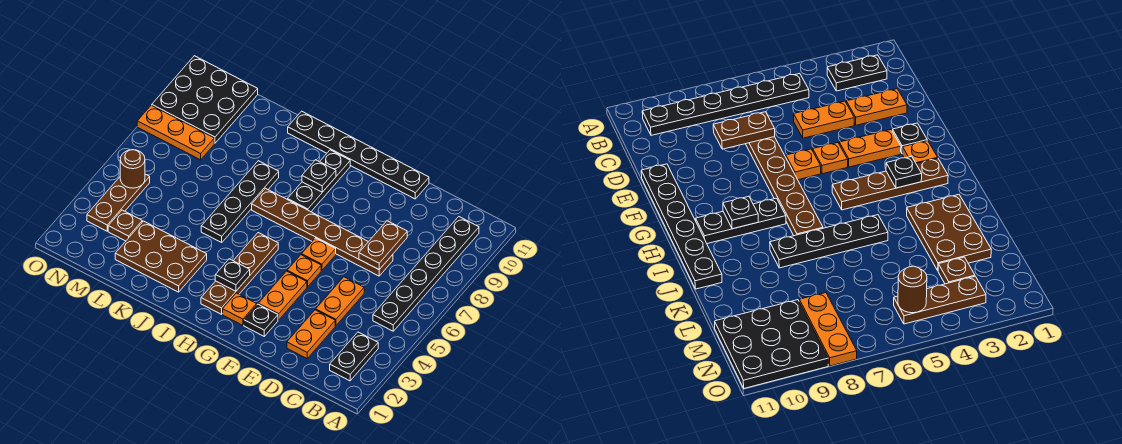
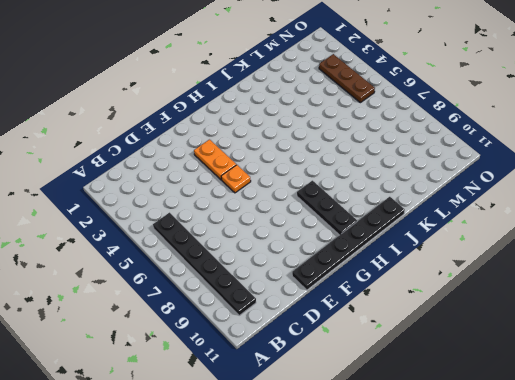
none -> black plate B2:B3 level 1
none -> orange plate D2:D3 level 1
none -> orange plate D4:D5 level 1

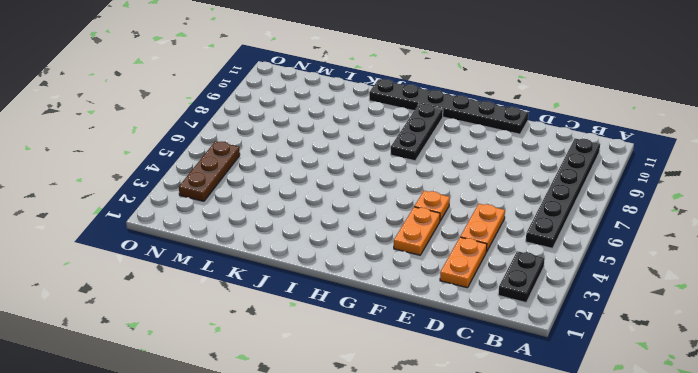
none -> brown plate D7:I7 level 1
none -> black plate F2 level 1
none -> orange plate F6 level 1

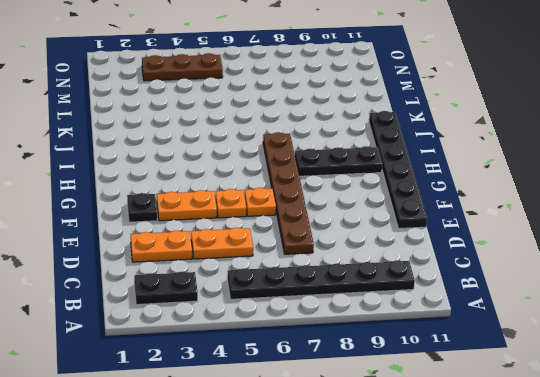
none -> orange plate G2 level 1
none -> brown plate H2:H5 level 1
none -> brown plate J2:L3 level 1

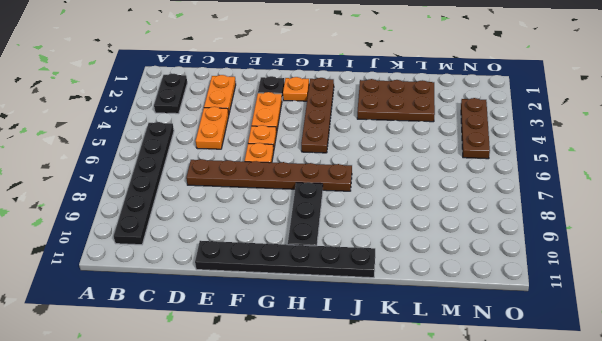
none -> black plate J5:J8 level 1
none -> brown plate M3 level 1
none -> orange plate M8:O8 level 1

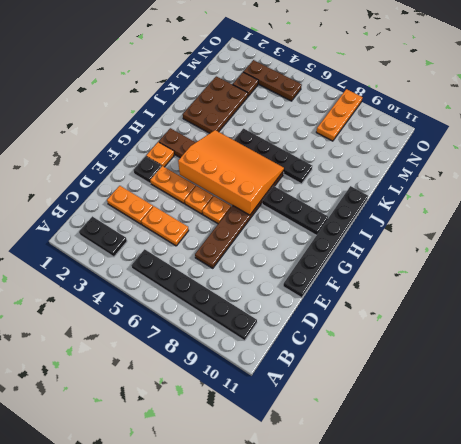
orange slope G4:I7 level 2 top G -> none
none -> black plate M9:O11 level 1
none -> brown plate D7:D8 level 2
none -> black plate H3 level 2

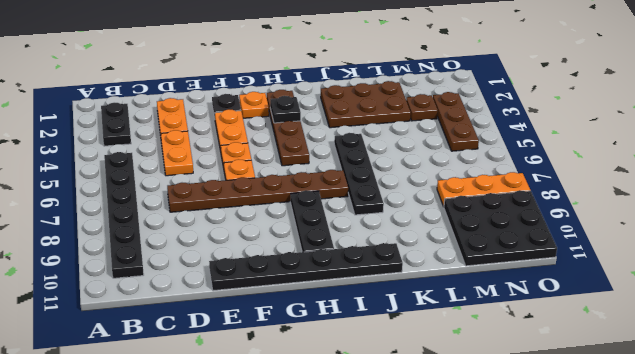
none -> brown plate D7:D8 level 2
none -> black plate H9 level 2
none -> brown round brick N5 level 2

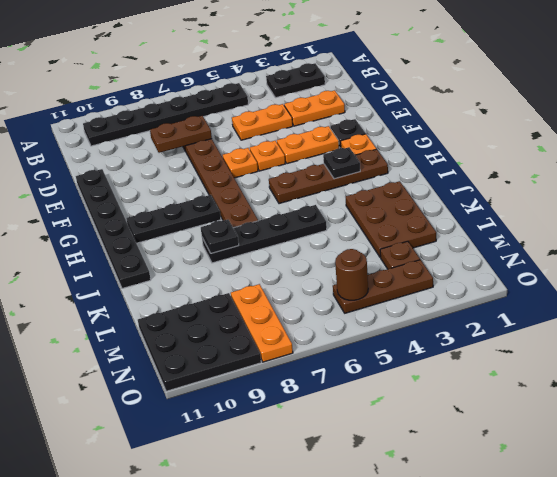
black plate J8 level 2 -> black plate H9 level 2

